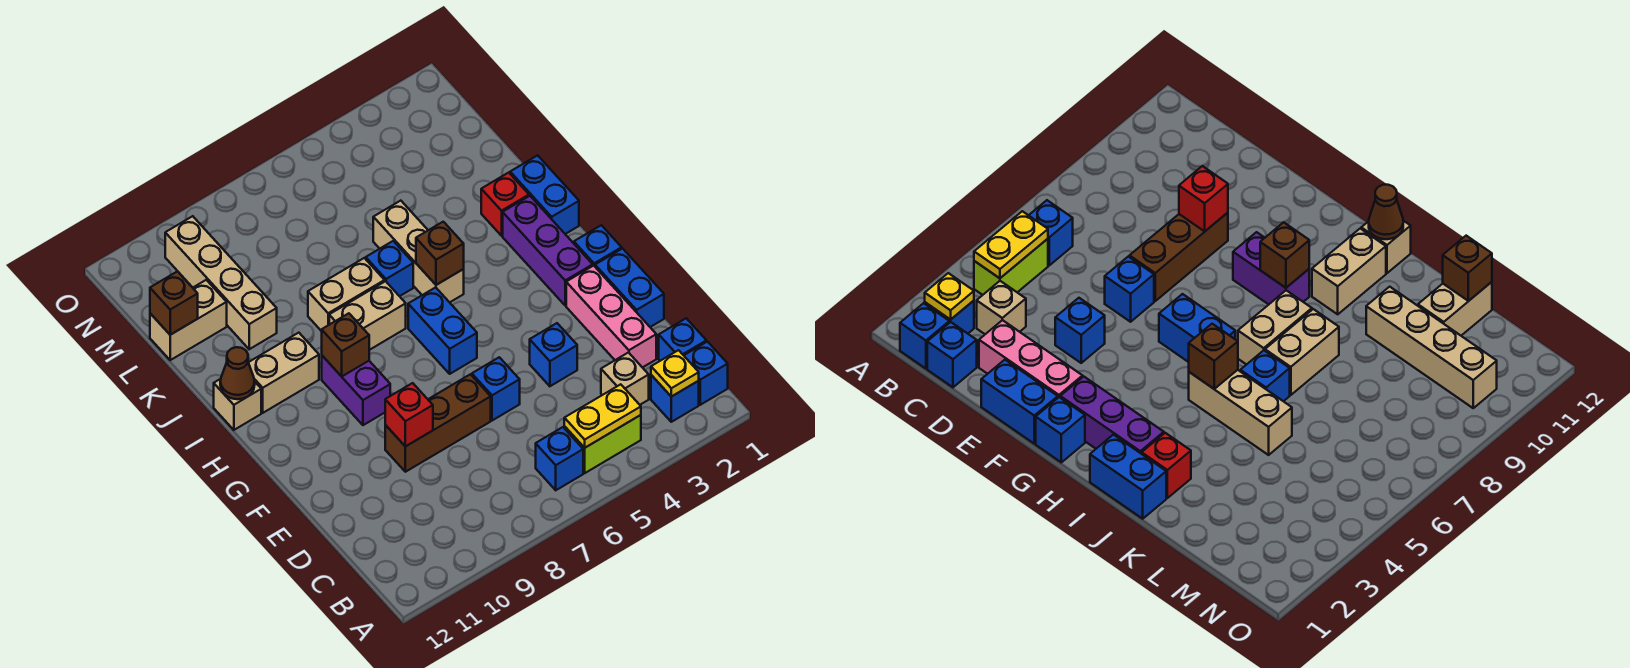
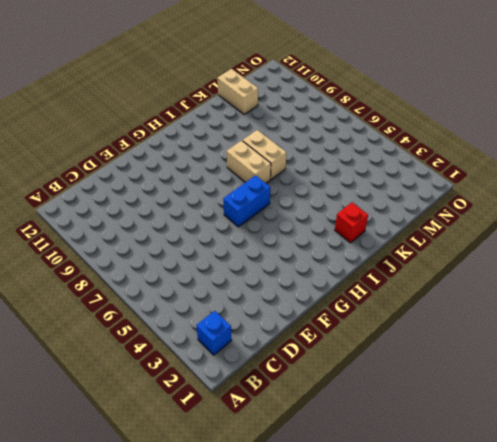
none -> blue brick B1 level 1
none -> lime brick B4:B5 level 1
none -> blue brick B6 level 1
none -> blue brick C1 level 1

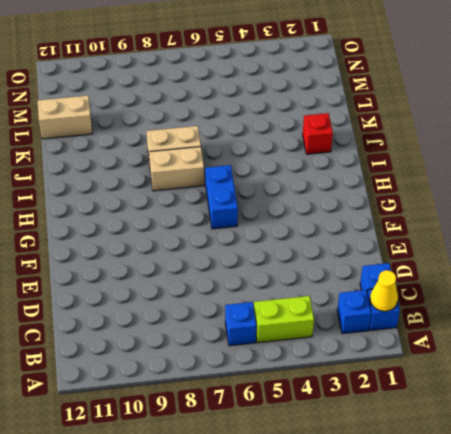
yellow cone B1 level 2 -> none
none -> tan brick C3 level 1
none -> pink brick D2:F2 level 1
none -> blue brick E1:F1 level 1
none -> blue brick E4 level 1

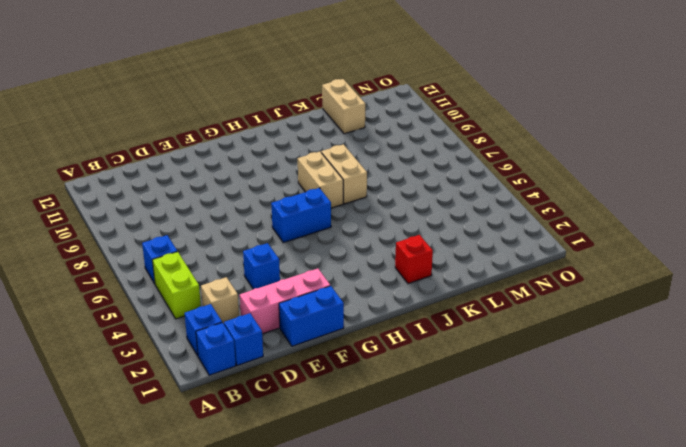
none -> blue brick E6 level 1
none -> brown brick E7:E9 level 1
none -> blue brick G1 level 1
none -> purple brick G2:I2 level 1

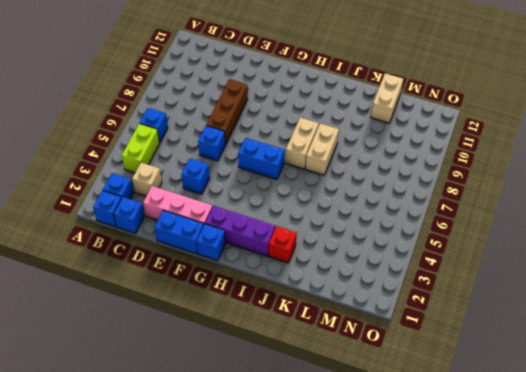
none -> purple brick G9:H9 level 1
none -> blue brick I1:J1 level 1
none -> tan brick I5:K5 level 1
none -> tan brick I10:I11 level 1

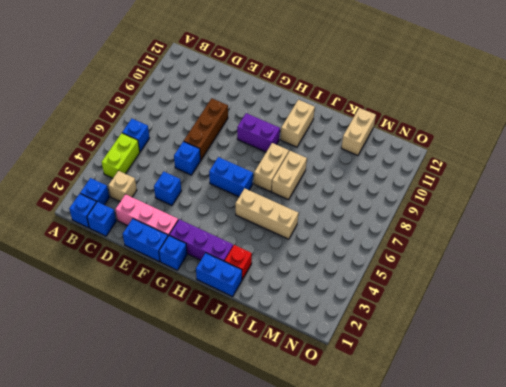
none -> tan brick I12 level 1
none -> blue brick J6 level 1
none -> tan brick K10:N10 level 1
none -> yellow plate B2 level 2

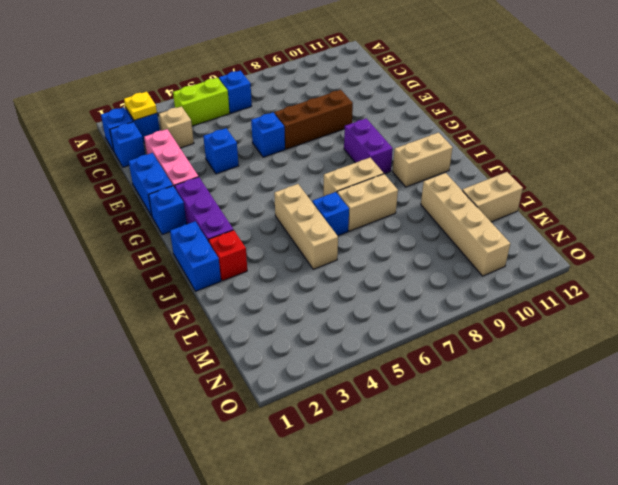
none -> blue brick G6:H6 level 1
none -> tan brick I12 level 1
none -> yellow plate B4:B5 level 2
none -> red brick E9 level 2

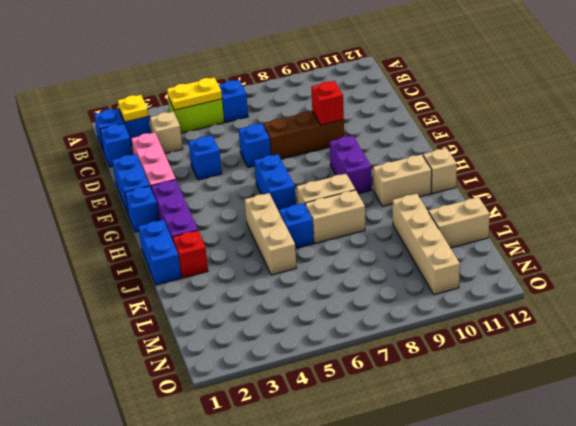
none -> brown brick H9 level 2
none -> brown brick I5 level 2
none -> brown cone I12 level 2
none -> brown brick L12 level 2

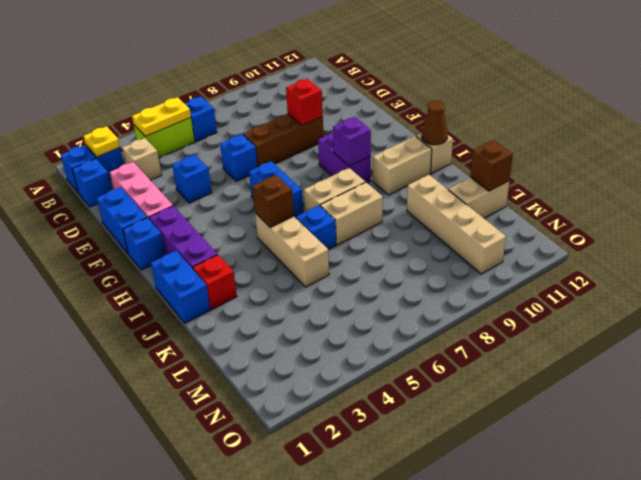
purple brick H9 level 2 -> brown brick H9 level 2

